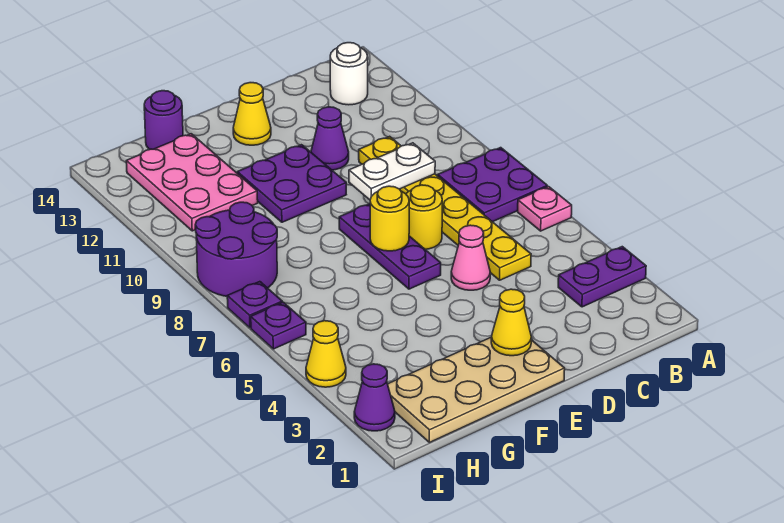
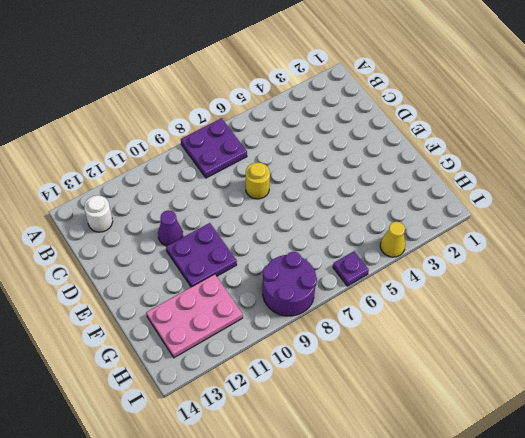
none -> purple plate A3:B3 level 1
none -> pink plate A6 level 1
none -> yellow plate C5:C10 level 1

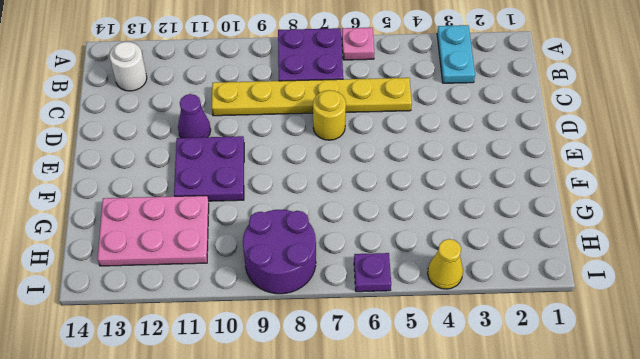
cyan plate A3:B3 level 1 -> purple plate A3:B3 level 1
none -> pink cone D5 level 1
none -> tan plate E1:H2 level 1
none -> purple plate E6:E8 level 1

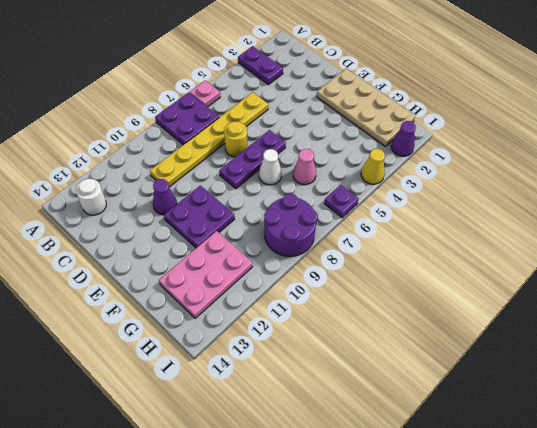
white cone F7 level 1 -> none
pink cone G6 level 1 -> pink cone D5 level 1
none -> yellow cone E13 level 1
none -> purple round brick G14 level 1
none -> purple plate I7 level 1

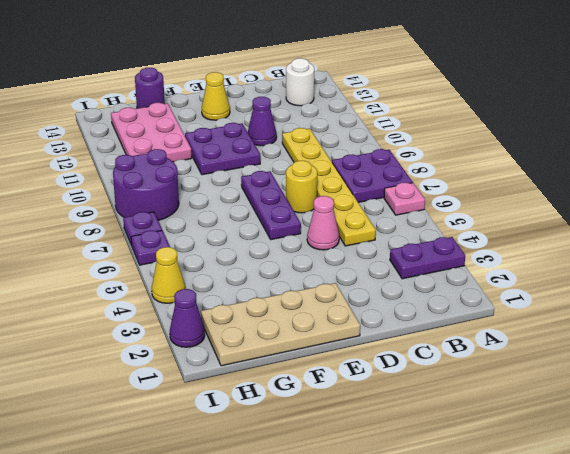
none -> white plate C9:D9 level 2
none -> yellow cone E2 level 2
none -> yellow round brick E7 level 2

